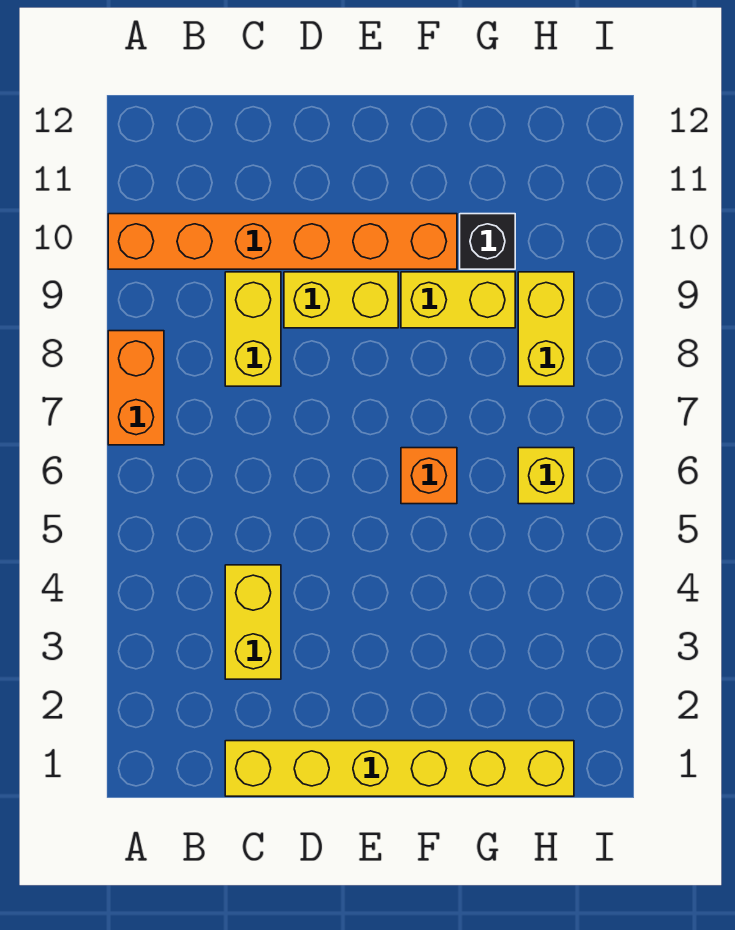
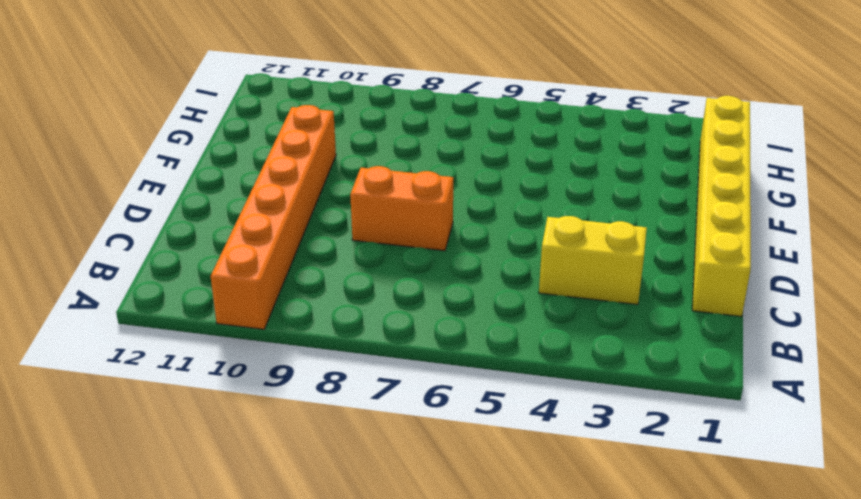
orange brick D7:D8 level 1 -> orange brick A7:A8 level 1
none -> yellow brick C8:C9 level 1
none -> yellow brick D9:E9 level 1

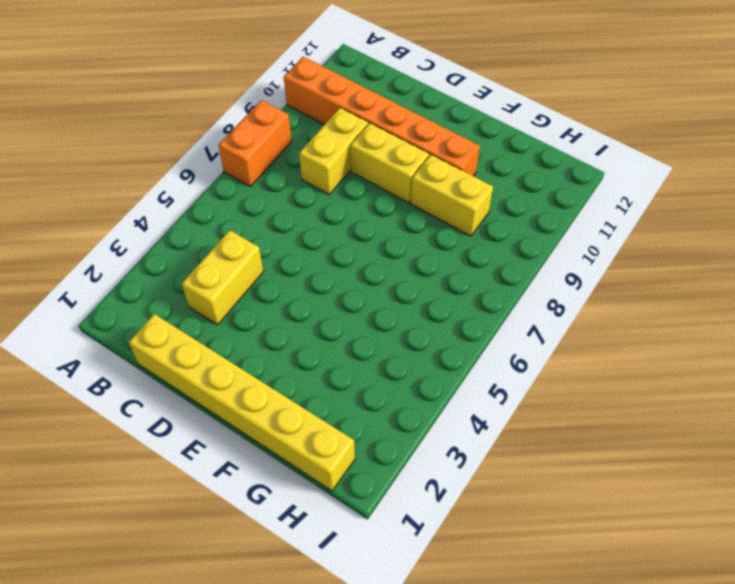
none -> orange brick F6 level 1
none -> black brick G10 level 1

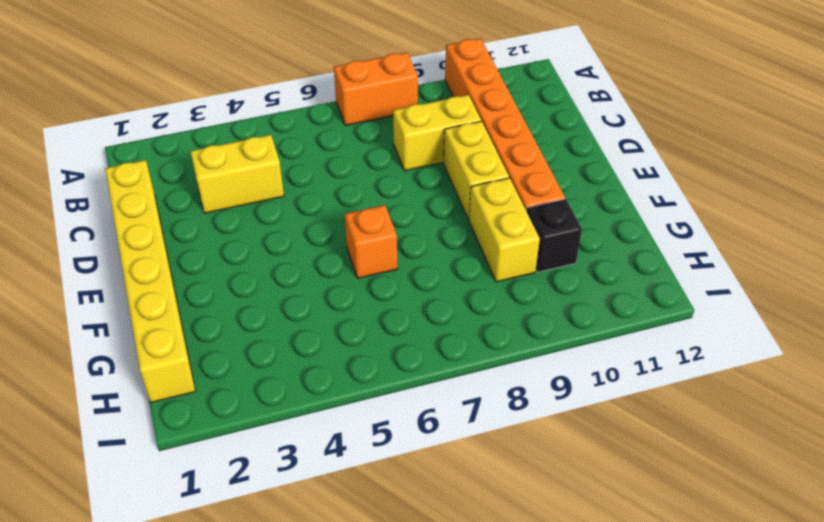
none -> yellow brick H6 level 1
none -> yellow brick H8:H9 level 1

